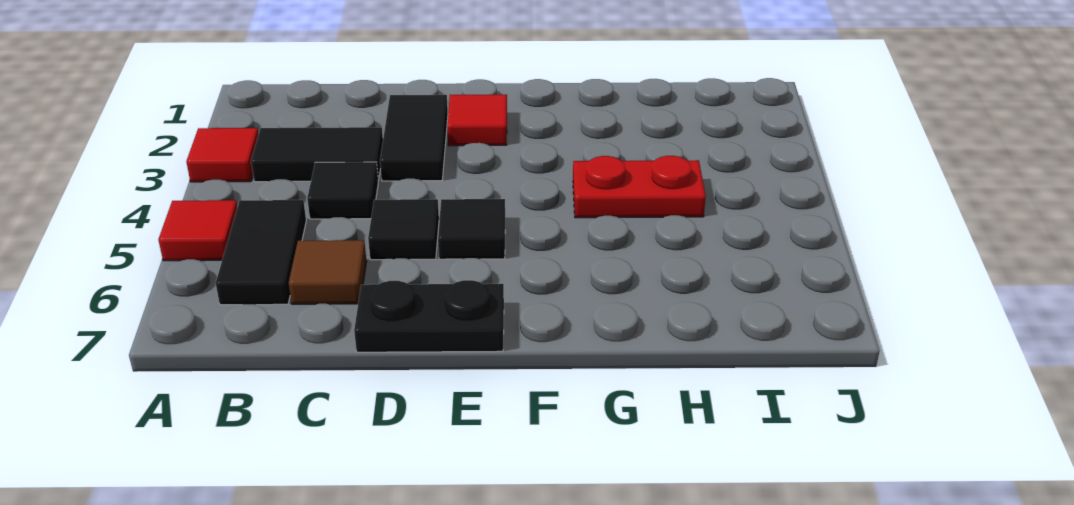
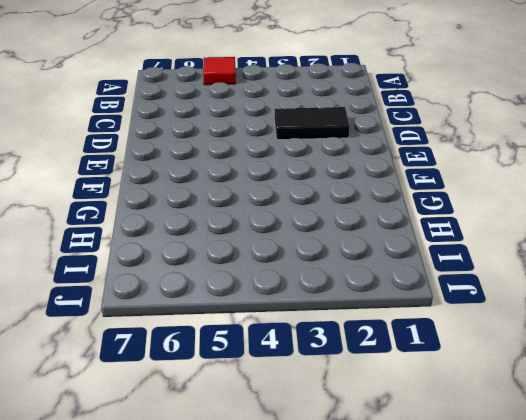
none -> red tile A3 level 1
none -> black tile B3:C3 level 1
none -> black tile B5:B6 level 1

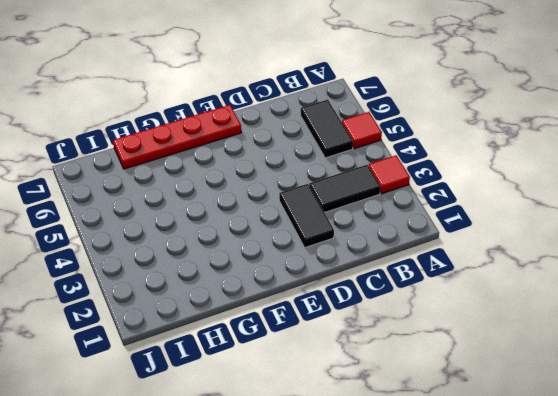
red plate E7:H7 level 1 -> black plate D7:E7 level 1
none -> black tile C4 level 1
none -> brown tile C6 level 1
none -> black tile D5 level 1

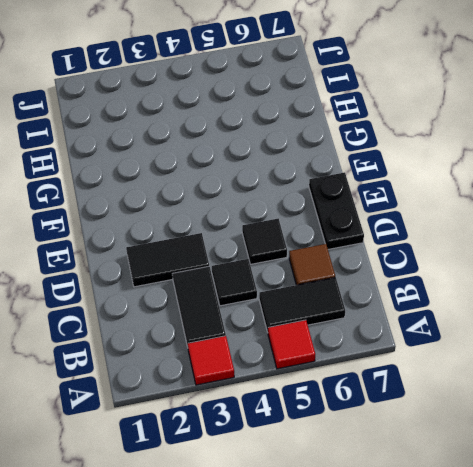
none -> red tile E2 level 1
none -> black tile E5 level 1
none -> red plate G4:H4 level 1

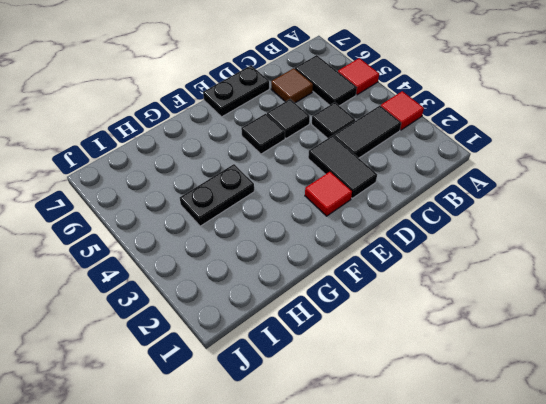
black plate G4:H4 level 1 -> red plate G4:H4 level 1

